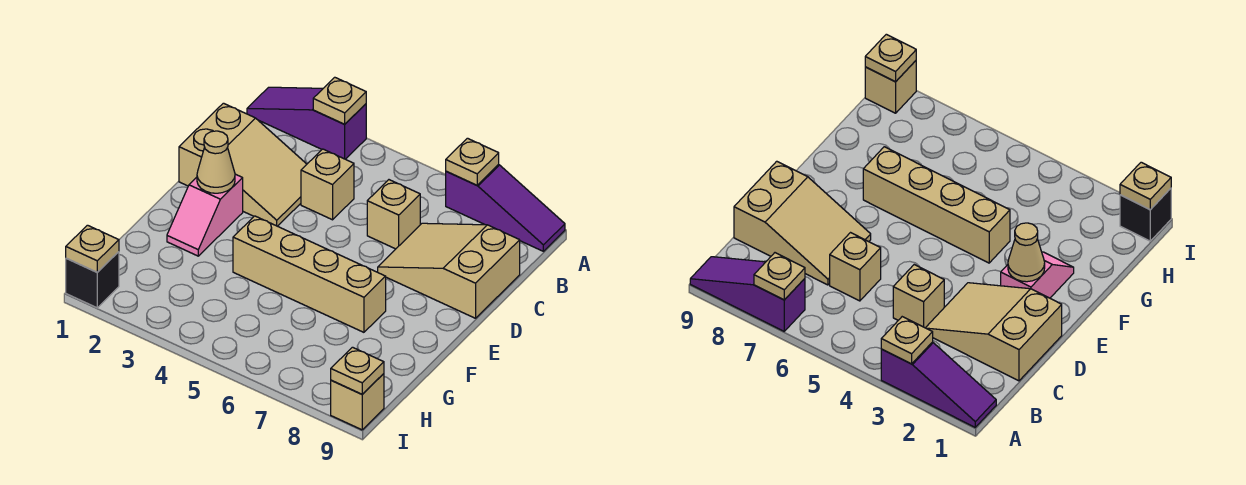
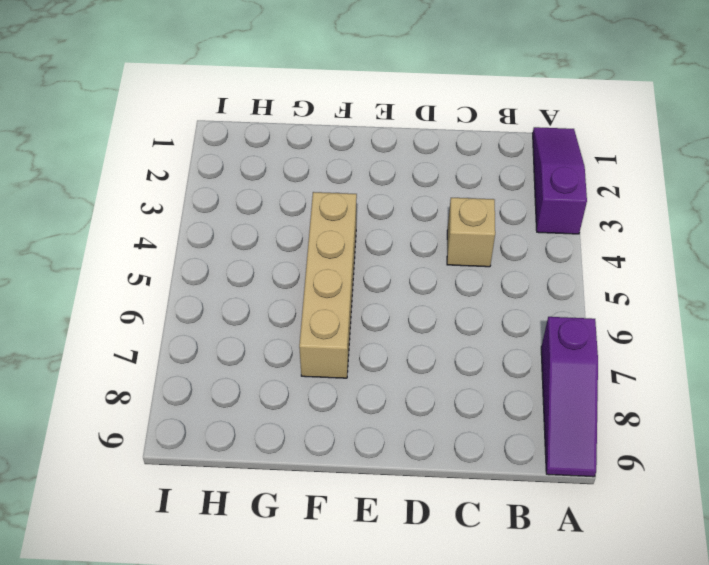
none -> tan slope C1:D3 level 1 top 1
none -> tan brick C6 level 1
none -> tan slope C7:D9 level 1 top 9

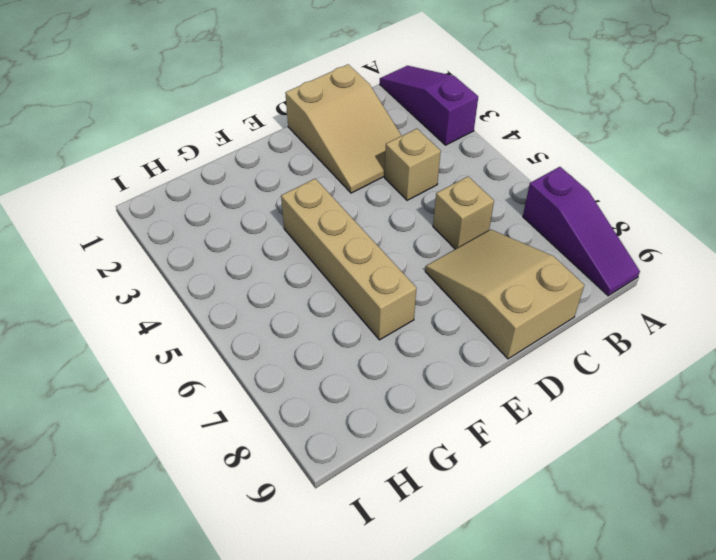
none -> pink slope E2:F2 level 1 top E
none -> black brick I1 level 1
none -> tan brick I9 level 1

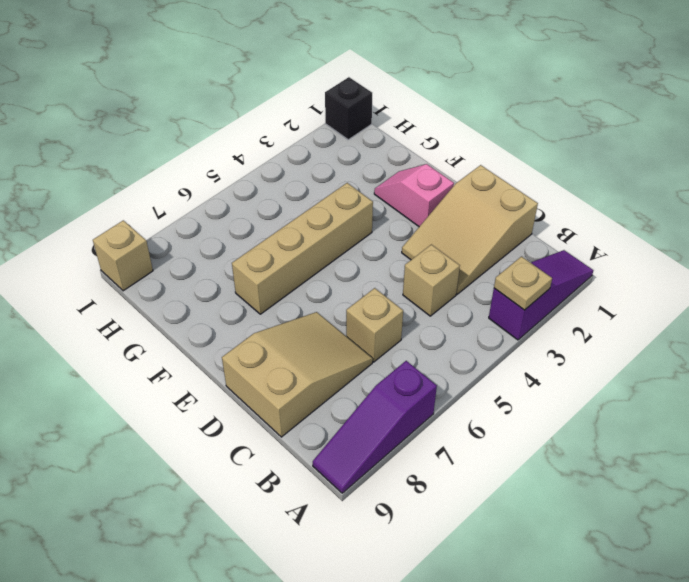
none -> tan plate A7 level 2
none -> tan cone E2 level 2
none -> tan plate I1 level 2

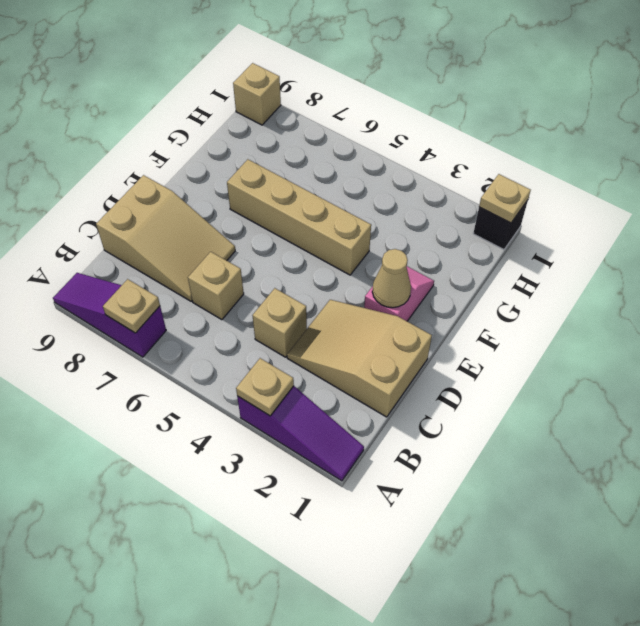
none -> tan plate I9 level 2

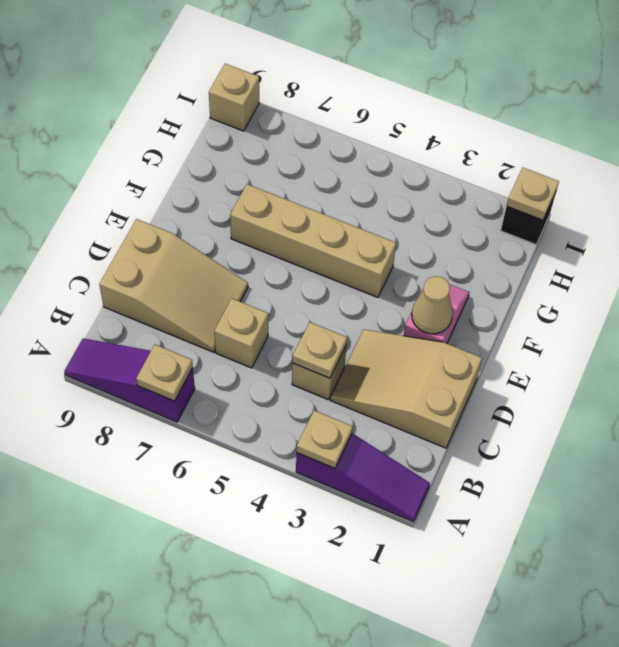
tan plate C4 level 2 -> tan plate I9 level 2

